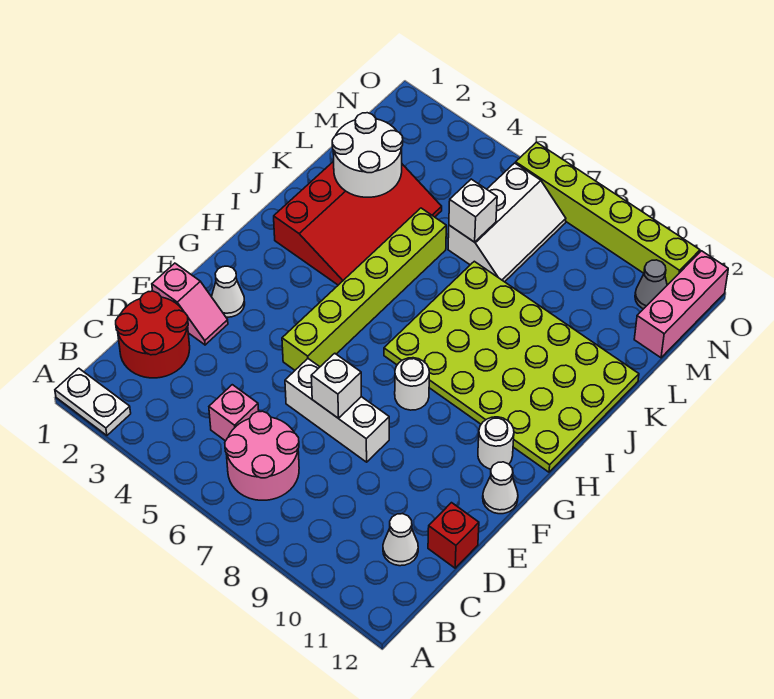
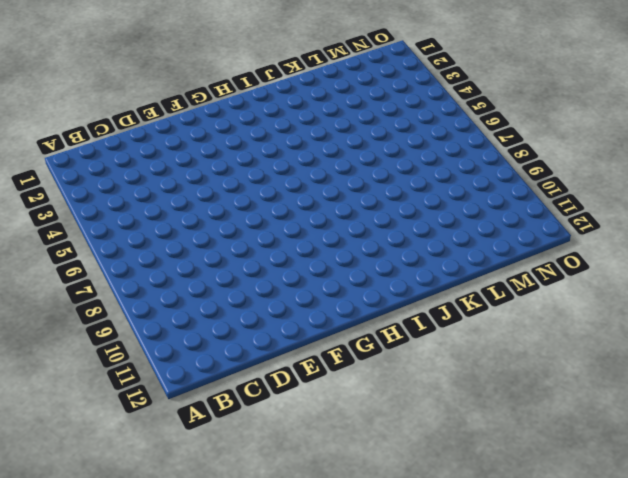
none -> white plate A1:A2 level 1
none -> pink round brick B6:C7 level 1
none -> red round brick C1:D2 level 1

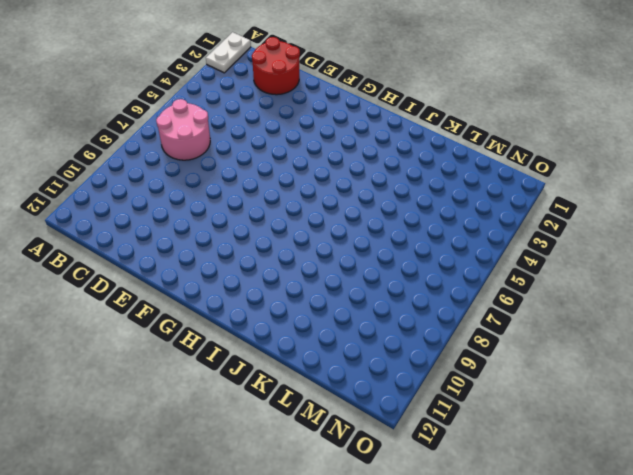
none -> pink brick C5 level 1
none -> white cone C11 level 1
none -> red brick D12 level 1

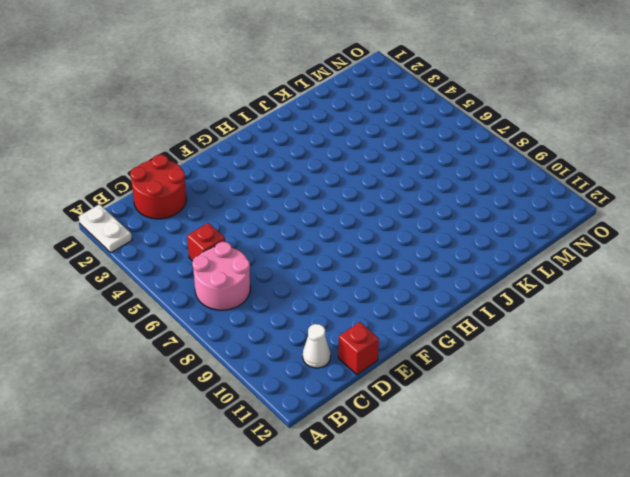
red brick C5 level 1 -> pink brick C5 level 1
none -> pink slope E1:E2 level 1 top 1
none -> white brick E6:E8 level 1
none -> white cone F2 level 1

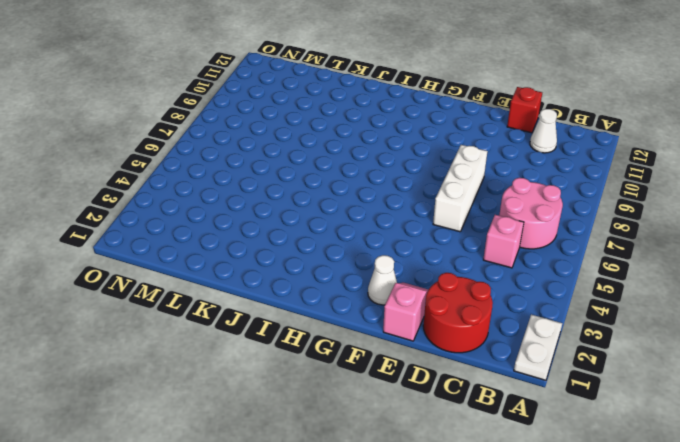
none -> lime brick F5:K5 level 1
none -> white cone F12 level 1
none -> white round brick G8 level 1

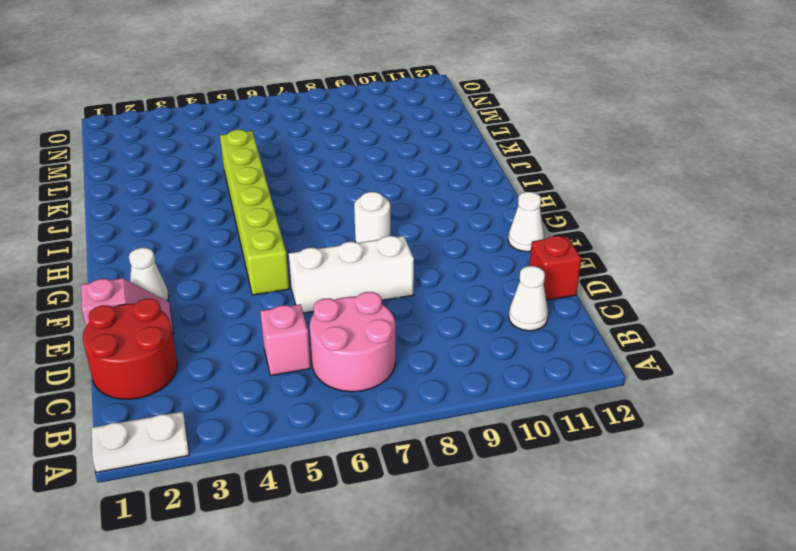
none -> white round brick G11 level 1
none -> lime plate H7:K12 level 1
none -> red slope I2:L4 level 1 top 2

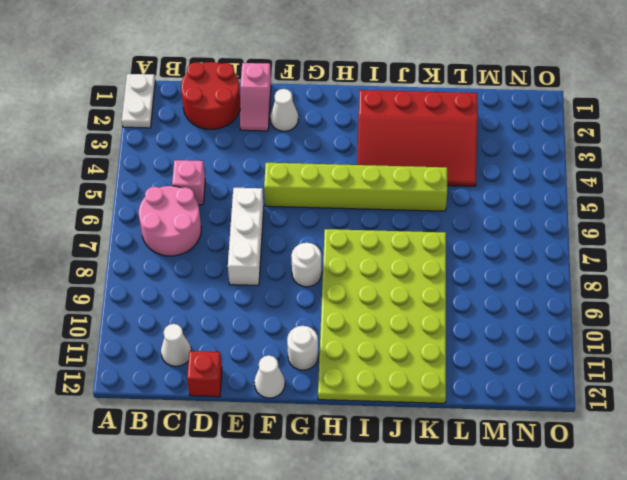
none -> white slope L6:N7 level 1 top 6
none -> pink brick M12:O12 level 1
none -> grey cone N11 level 1

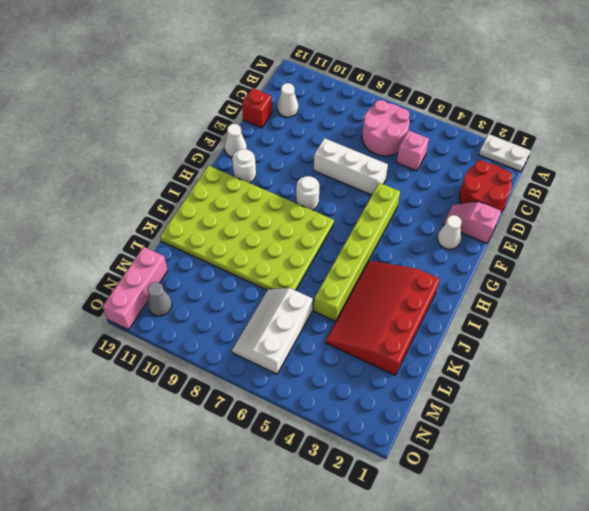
none -> lime brick O6:O11 level 1
none -> white brick E7 level 2
none -> white round brick K2:L3 level 2

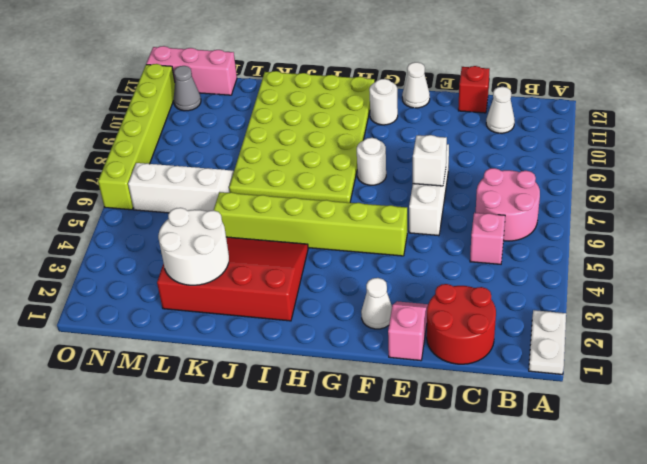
none -> white brick L6 level 2

